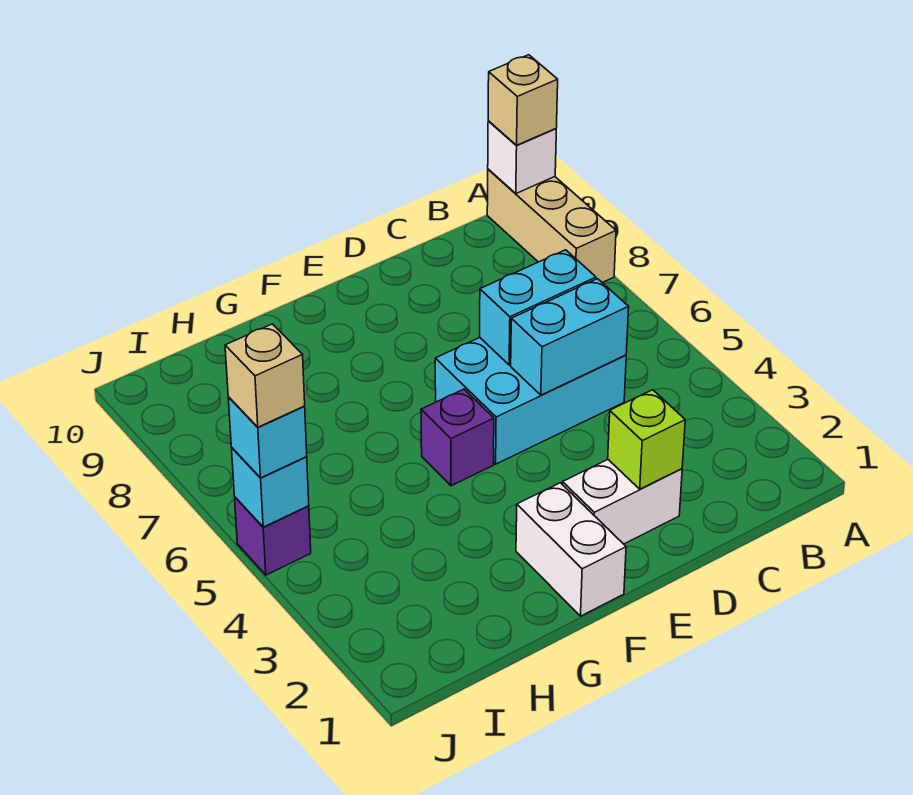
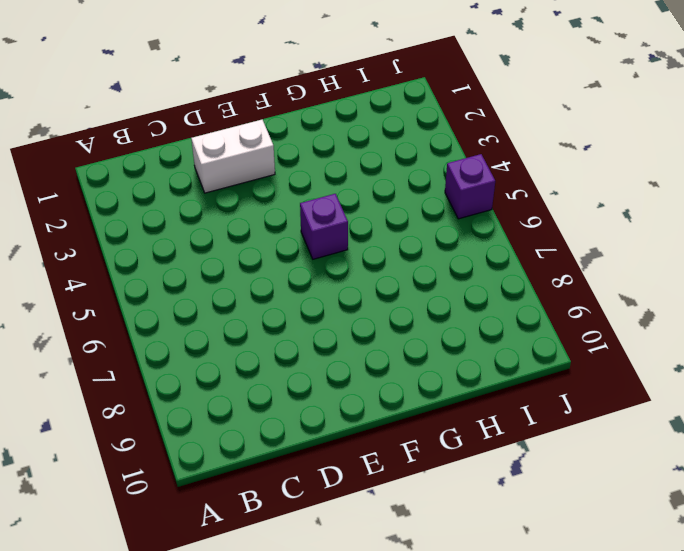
none -> tan brick A8:A10 level 1
none -> cyan brick C5:E6 level 1
none -> white brick F1:F2 level 1

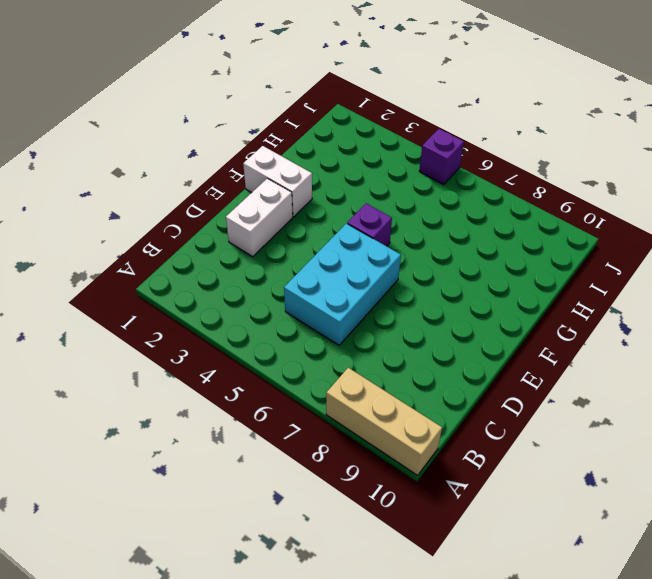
none -> white brick A10 level 2
none -> cyan brick C5:D5 level 2
none -> cyan brick C6:D6 level 2

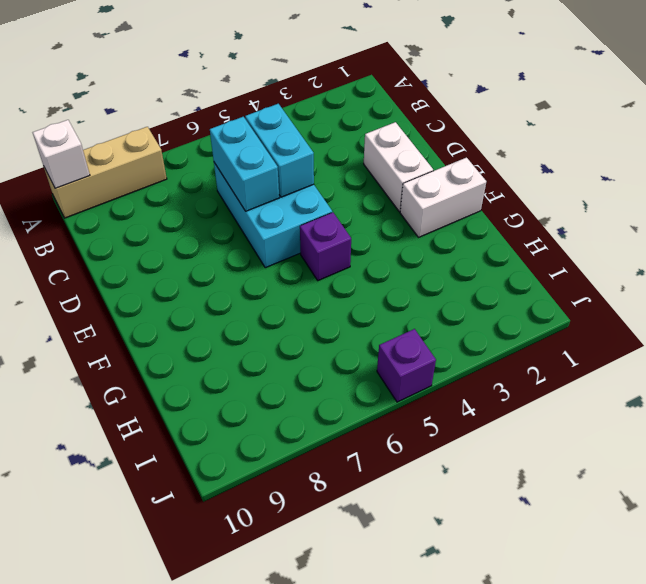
none -> lime brick D2 level 2
none -> cyan brick J5 level 2
none -> tan brick A10 level 3

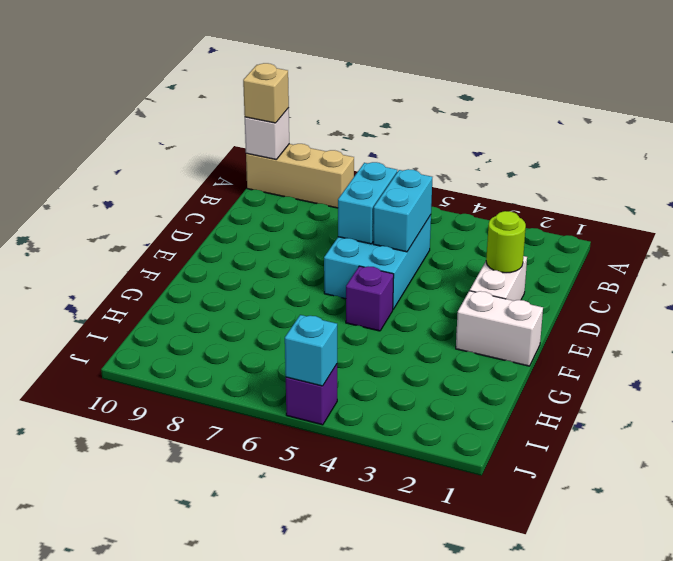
lime round brick D2 level 2 -> lime brick D2 level 2
none -> cyan brick J5 level 3
none -> tan brick J5 level 4

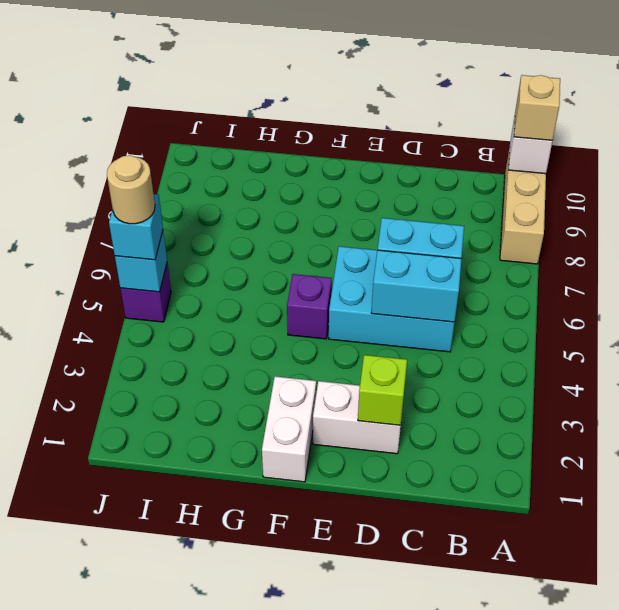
tan round brick J5 level 4 -> tan brick J5 level 4

